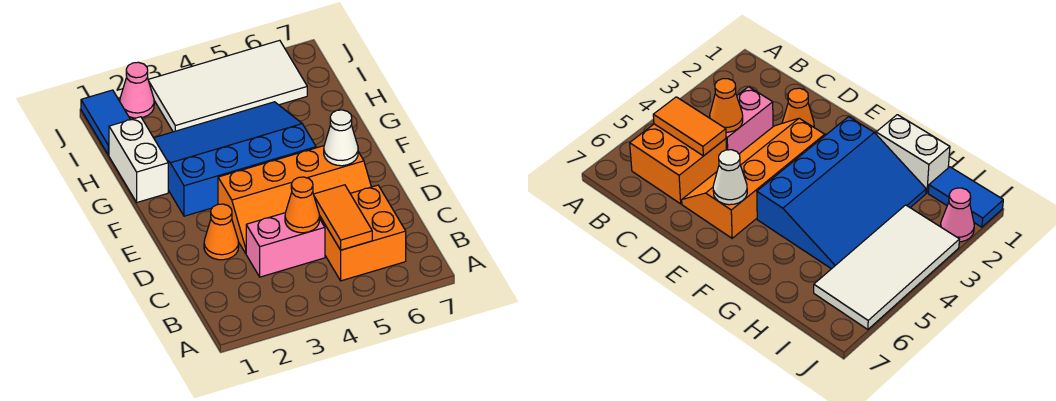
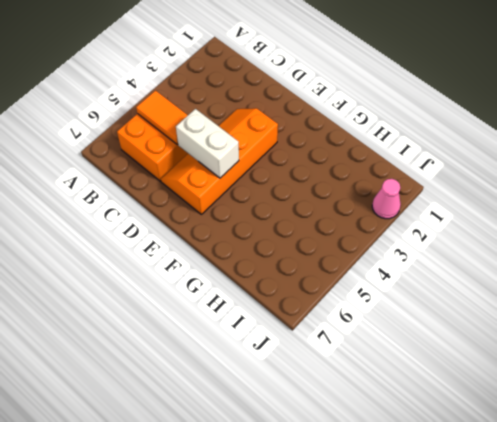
white brick D5:E5 level 2 -> white brick G1:H1 level 1
none -> pink brick C3:C4 level 1
none -> orange cone D2 level 1
none -> blue slope F2:H5 level 1 top F

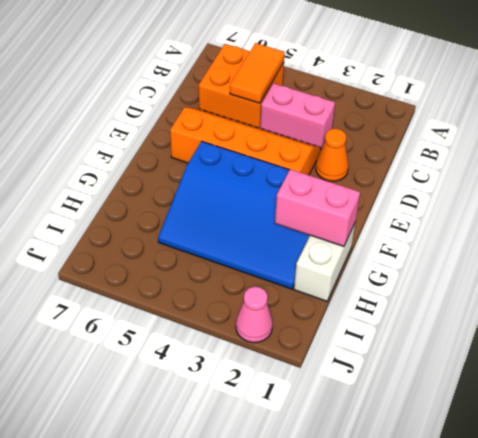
pink brick G1:G2 level 2 -> none
none -> blue tile I1:J1 level 1
none -> white tile I3:J6 level 1
none -> orange cone C4 level 2

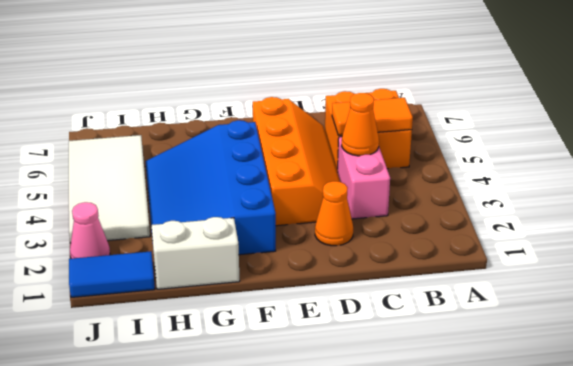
none -> white cone E6 level 2

